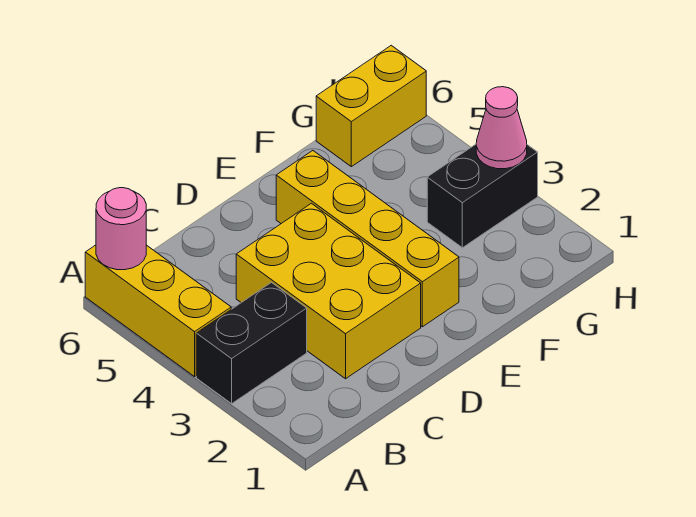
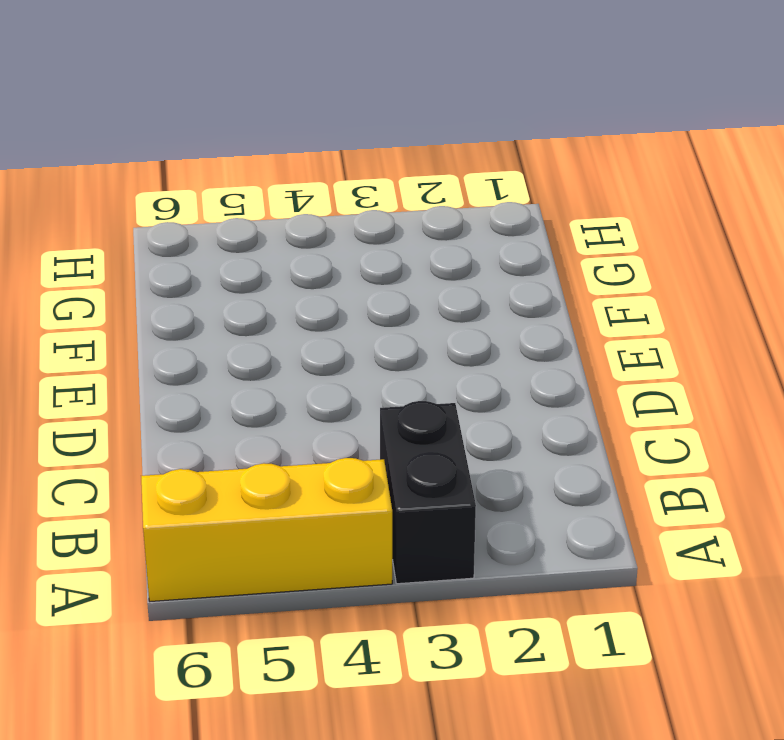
none -> yellow brick C2:D4 level 1
none -> yellow brick E2:E5 level 1

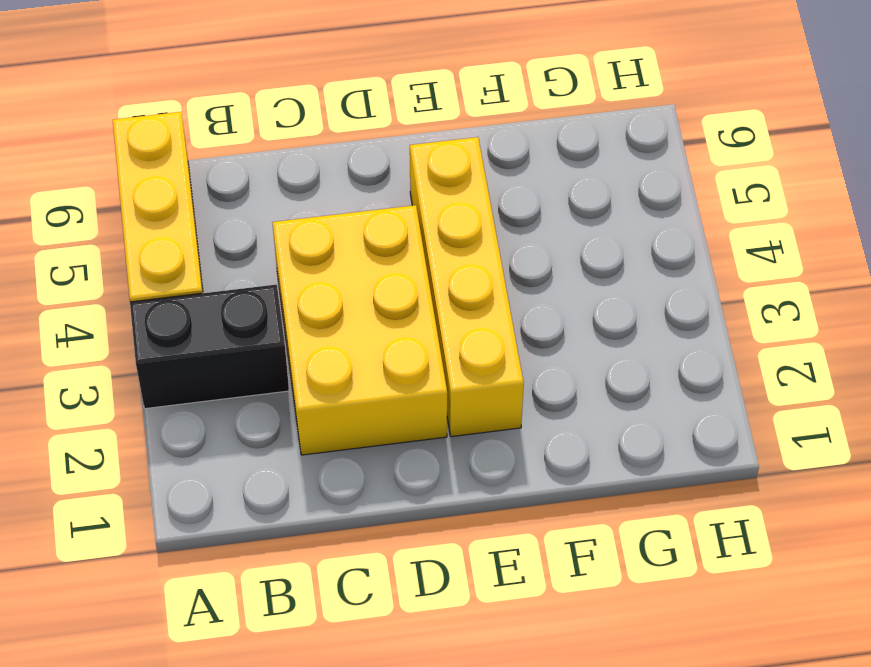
none -> black brick G3:H3 level 1
none -> yellow brick G6:H6 level 1

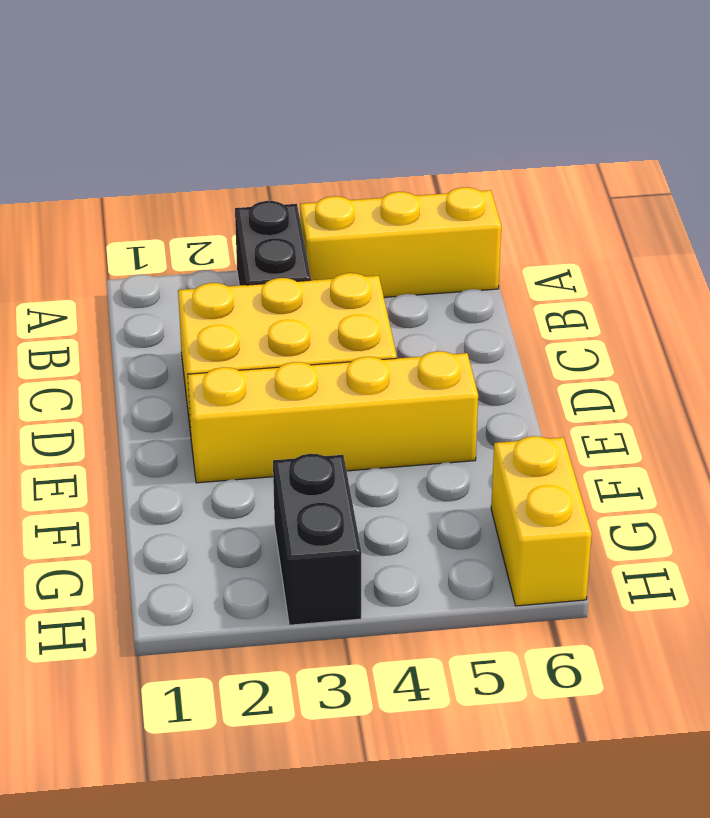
none -> pink round brick A6 level 2
none -> pink cone H3 level 2

